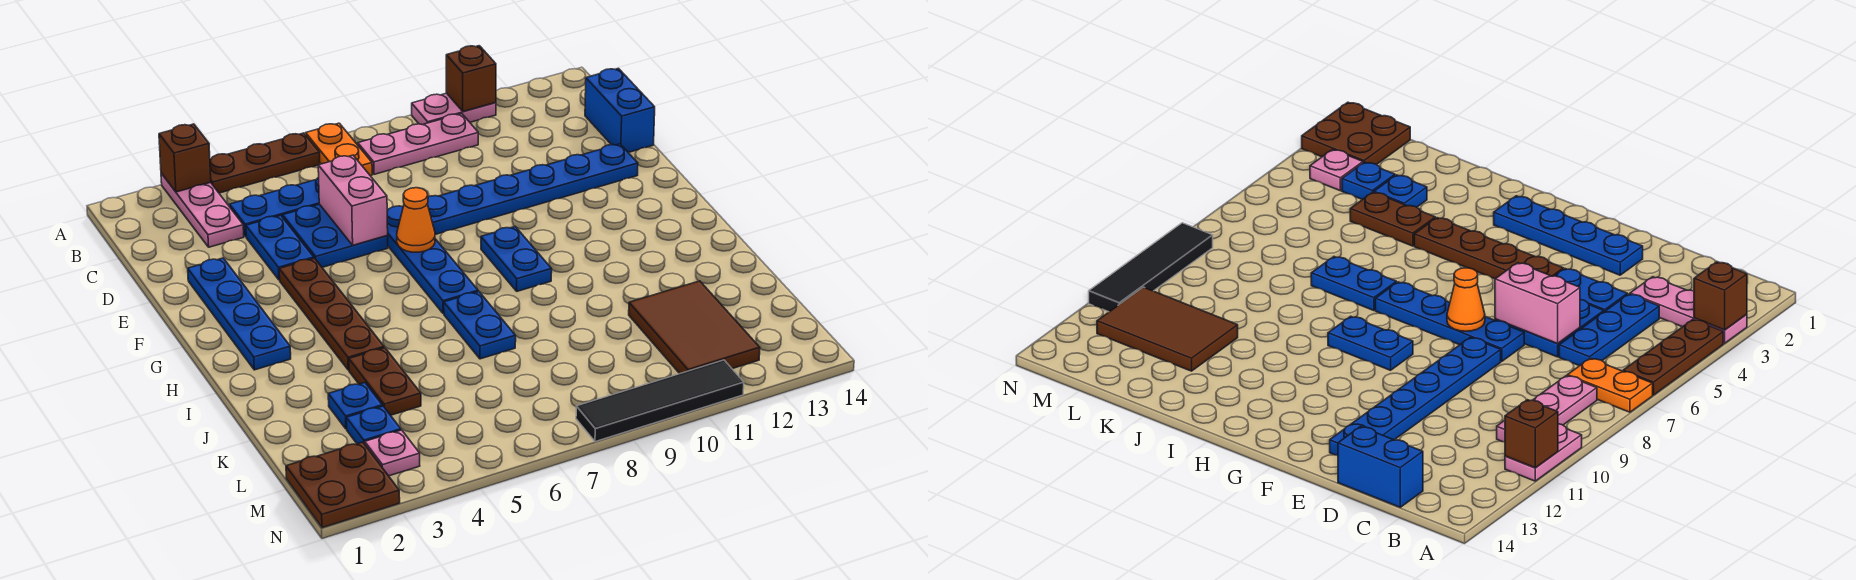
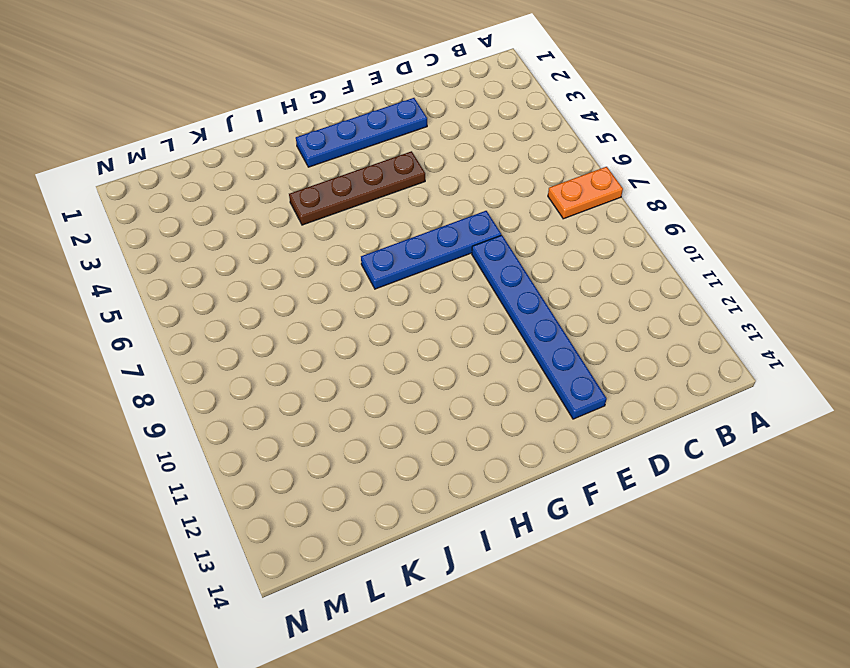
none -> pink plate A3:C3 level 1
none -> brown plate A4:A6 level 1
none -> pink plate A10:A11 level 1

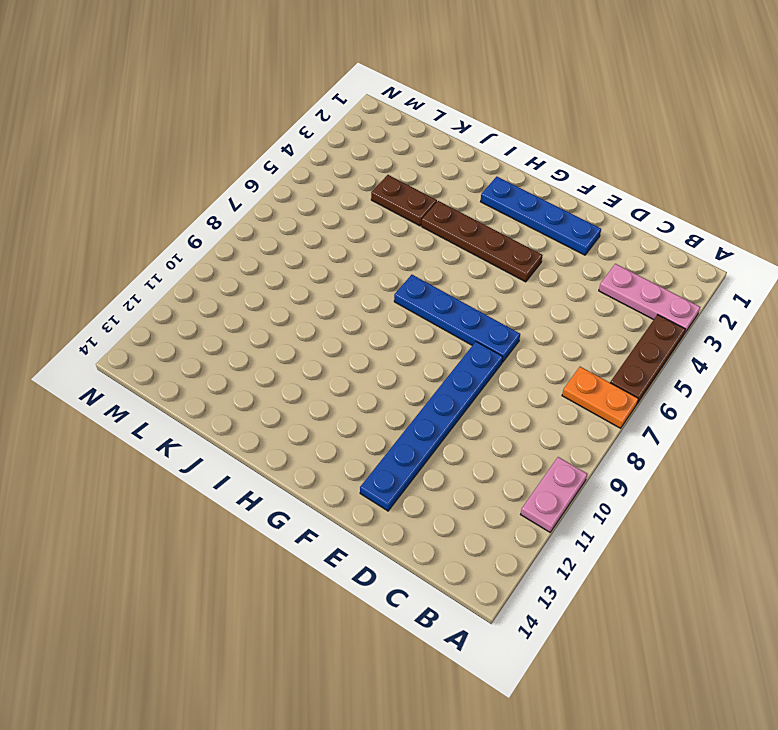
none -> pink plate B8:B10 level 1
none -> blue plate C4:C6 level 1
none -> blue brick C14:D14 level 1

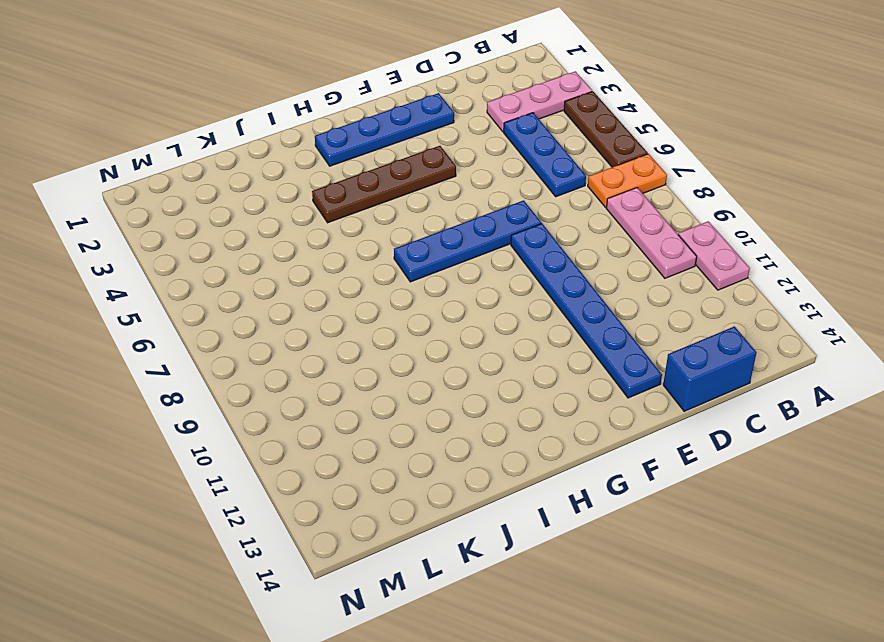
none -> blue plate D4:E4 level 1
none -> blue plate D5:E6 level 1
none -> blue plate G9:H9 level 1

